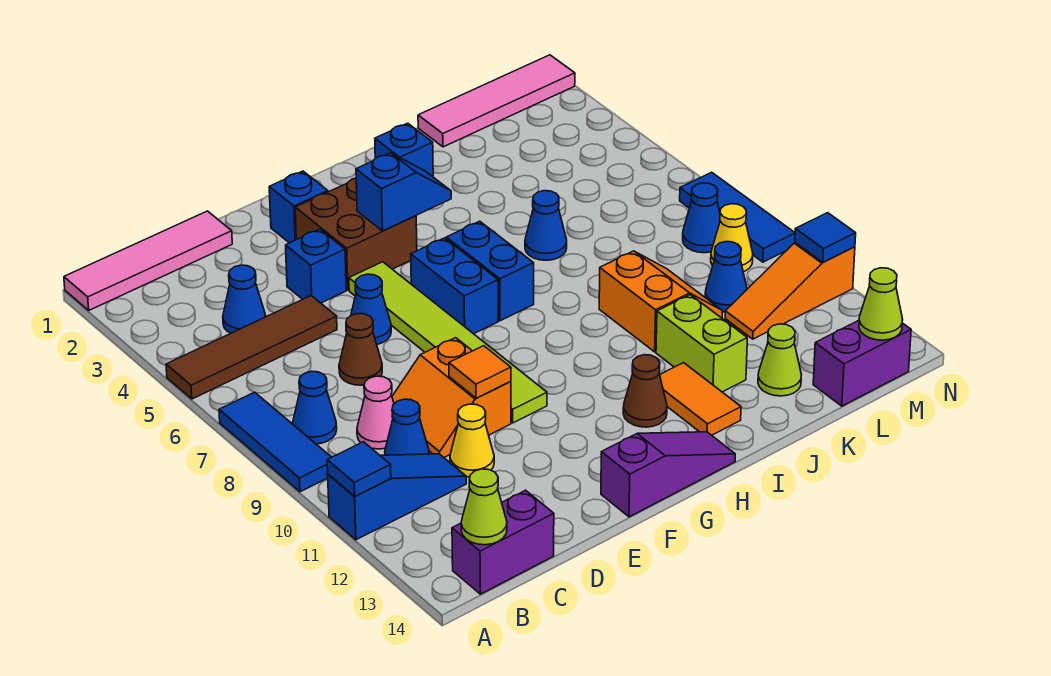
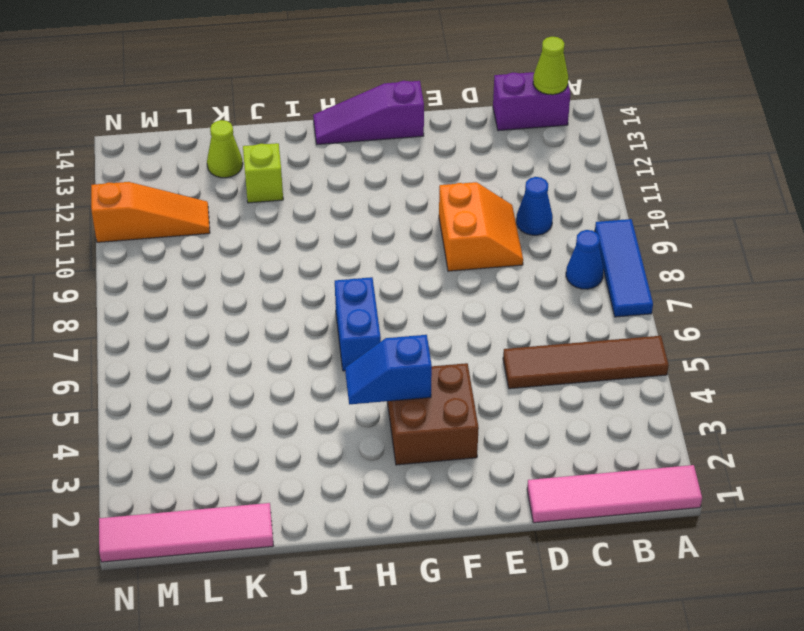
lime brick J12 level 1 -> lime brick J11:J12 level 1
none -> blue slope A11:C11 level 1 top A
none -> blue cone C4 level 1
none -> pink cone C9 level 1
none -> brown cone D7 level 1

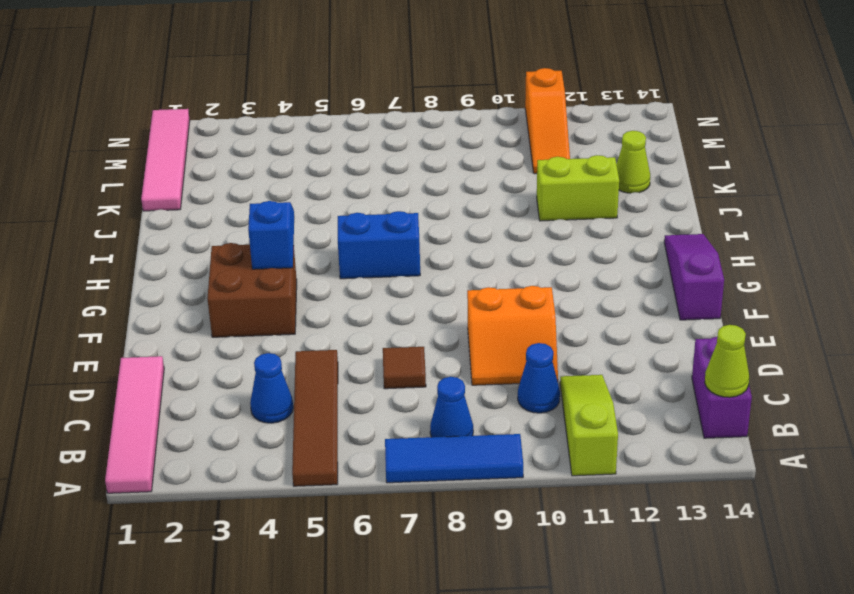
lime slope A11:C11 level 1 top A -> blue slope A11:C11 level 1 top A
brown tile D7 level 1 -> brown cone D7 level 1
none -> pink cone C9 level 1
none -> yellow cone D11 level 1
none -> blue brick E4 level 1
none -> blue cone E6 level 1

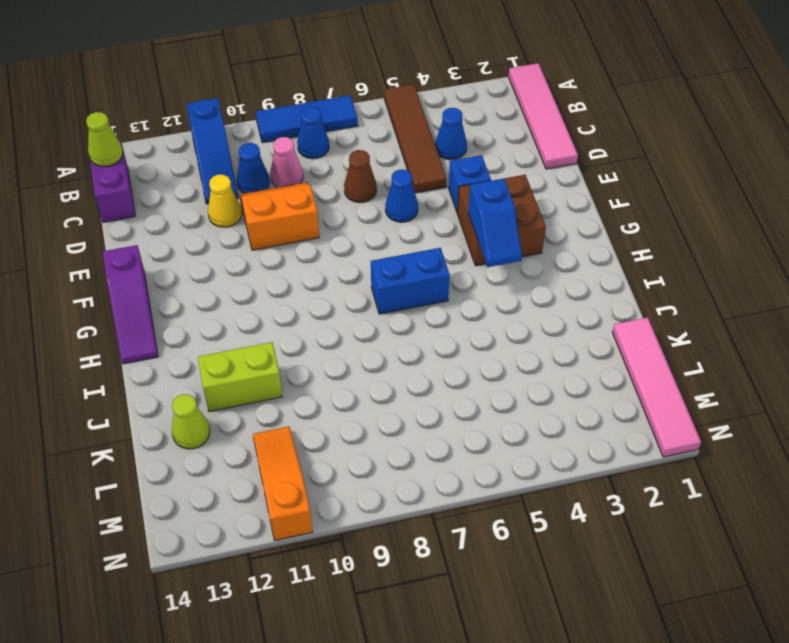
none -> blue brick F2 level 1
none -> lime tile F5:F10 level 1
none -> blue brick G6:G7 level 1
none -> brown cone H12 level 1

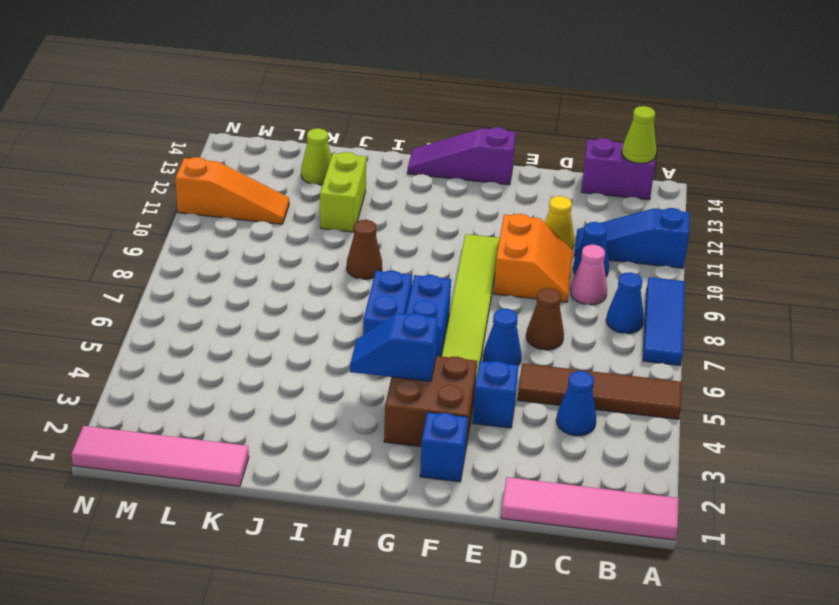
brown cone I9 level 1 -> brown cone H12 level 1
none -> blue brick I2 level 1
none -> orange tile I12:I13 level 1
none -> blue cone J6 level 1
none -> orange slope J9:K10 level 1 top J

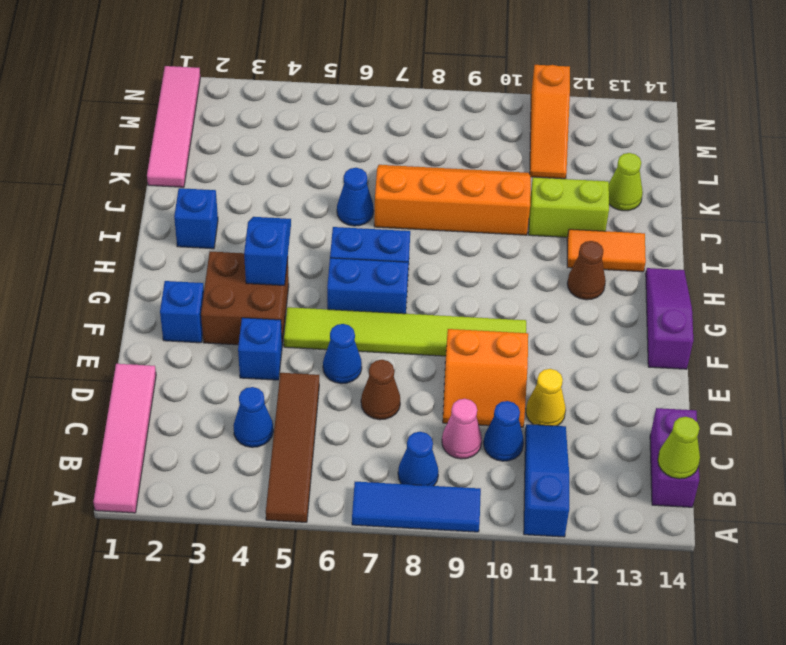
orange slope J7:K10 level 1 top J -> orange slope J9:K10 level 1 top J
none -> blue cone L10 level 1
none -> purple brick L14:M14 level 1
none -> blue cone M8 level 1
none -> yellow cone M9 level 1

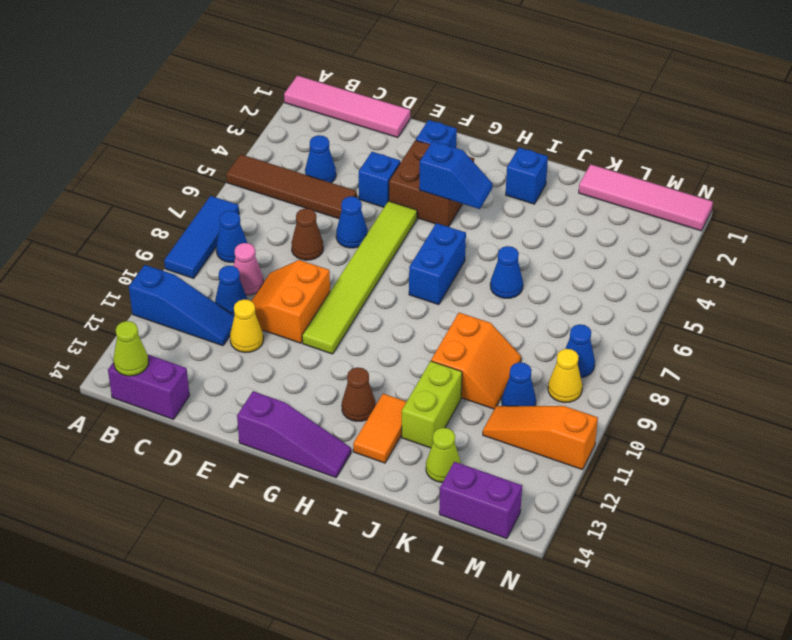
none -> blue brick G6:G7 level 1
none -> blue tile N7:N9 level 1
none -> blue tile A11 level 2
none -> orange tile E10 level 2

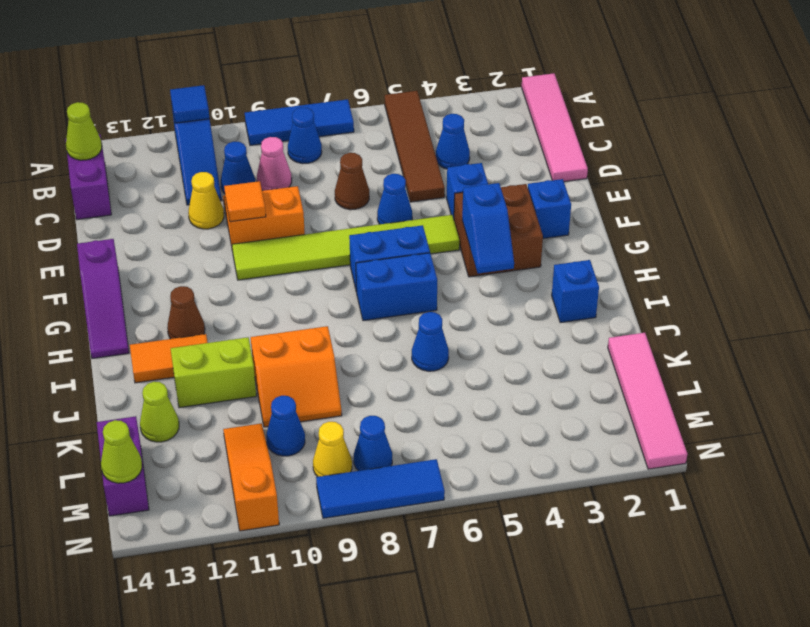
none -> blue tile N11 level 2

